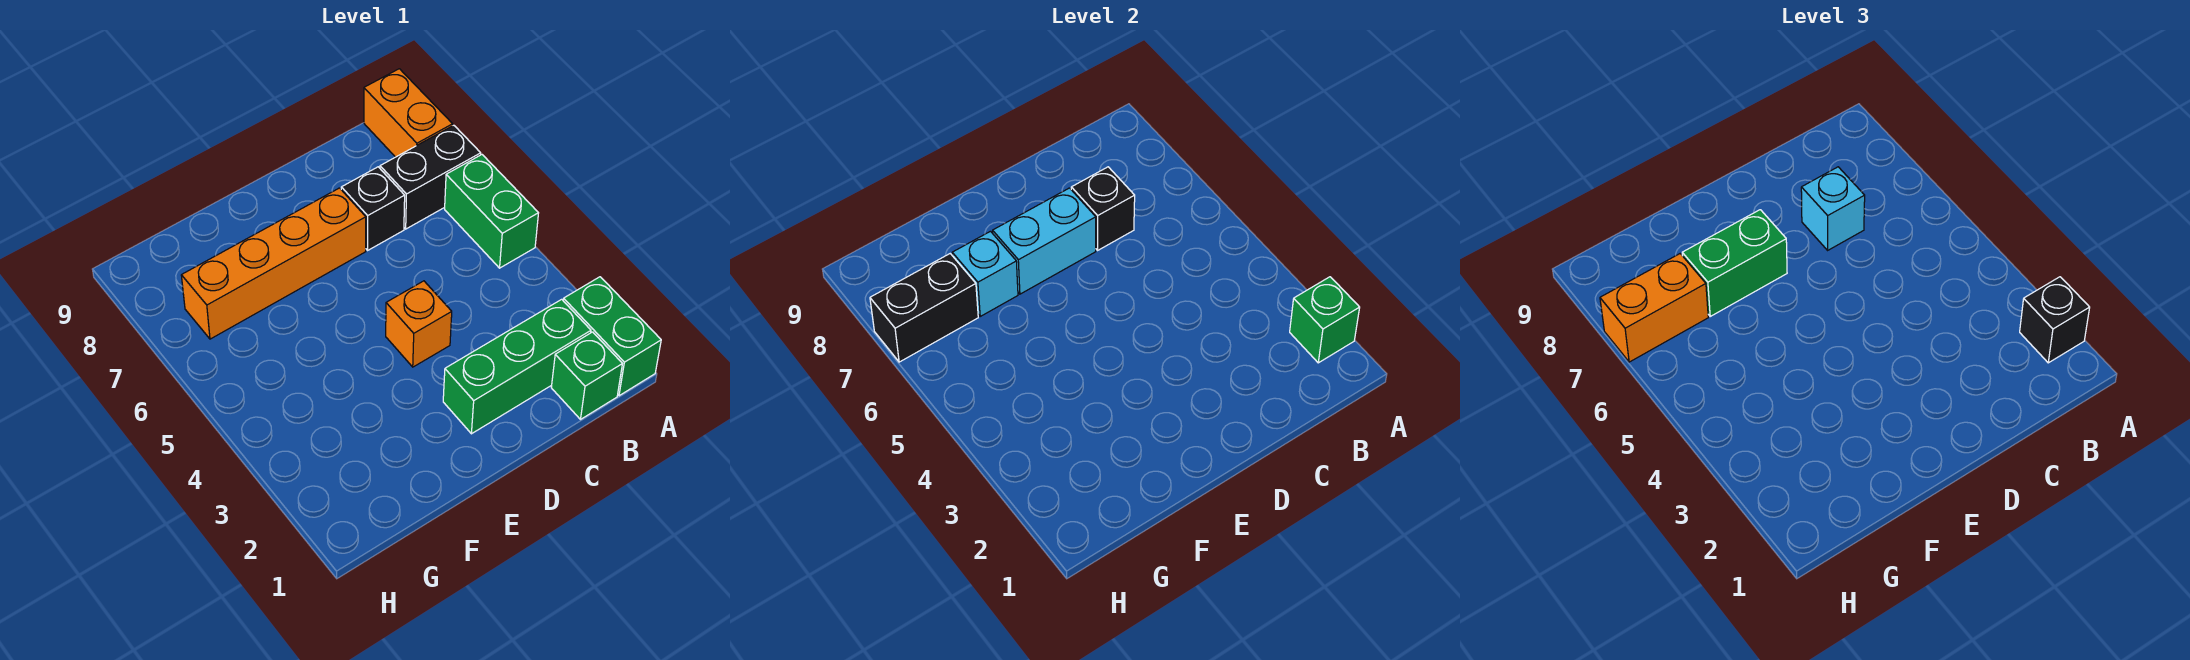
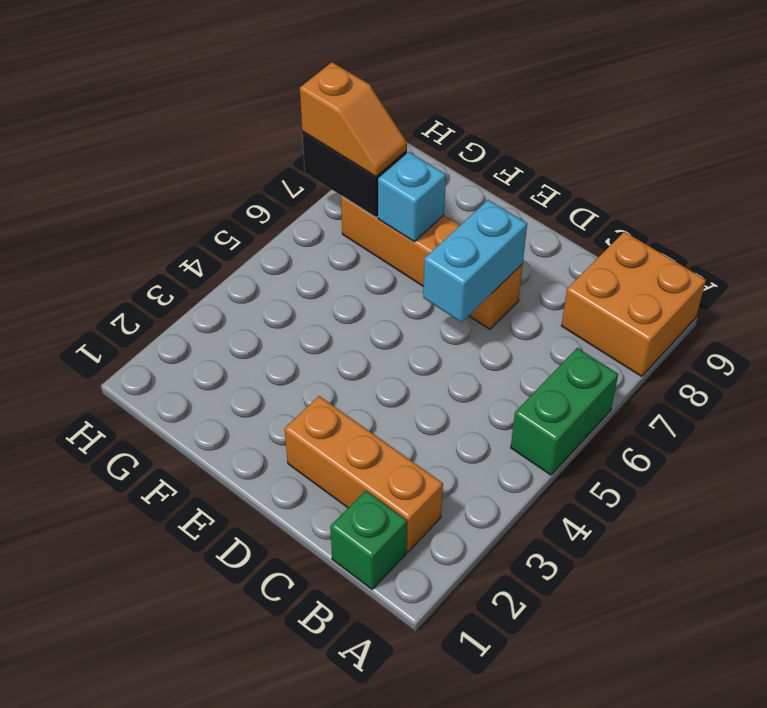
orange brick A8:B9 level 1 -> orange brick A8:A9 level 1
orange brick B2:D2 level 1 -> green brick B2:D2 level 1
cyan brick D6:D7 level 2 -> cyan brick D7:E7 level 2
orange slope G7:H7 level 3 top H -> orange brick G7:H7 level 3
none -> green brick A1:A2 level 1
none -> black brick A7:B7 level 1
none -> black brick C7 level 1

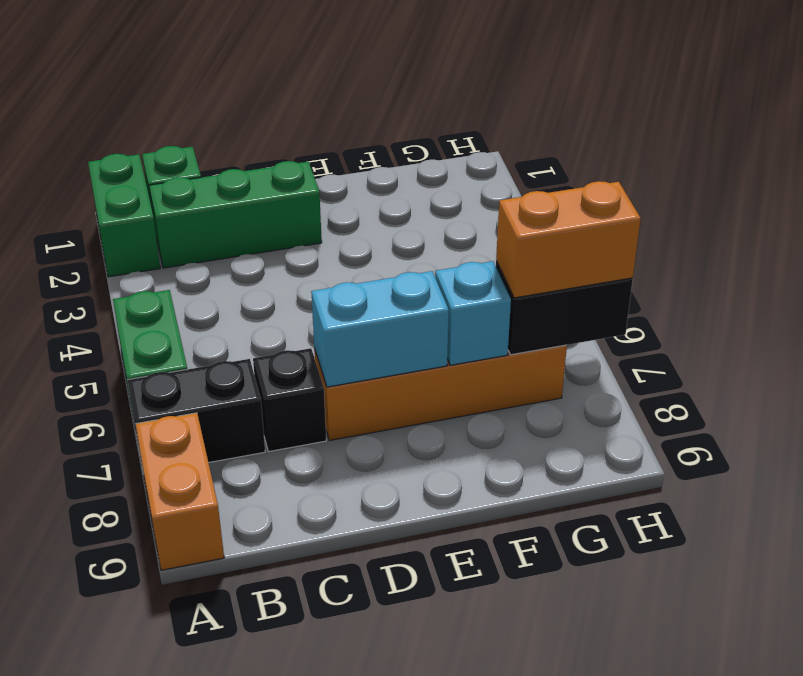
none -> orange brick D4 level 1
none -> green brick A2 level 2
none -> black brick C7 level 2

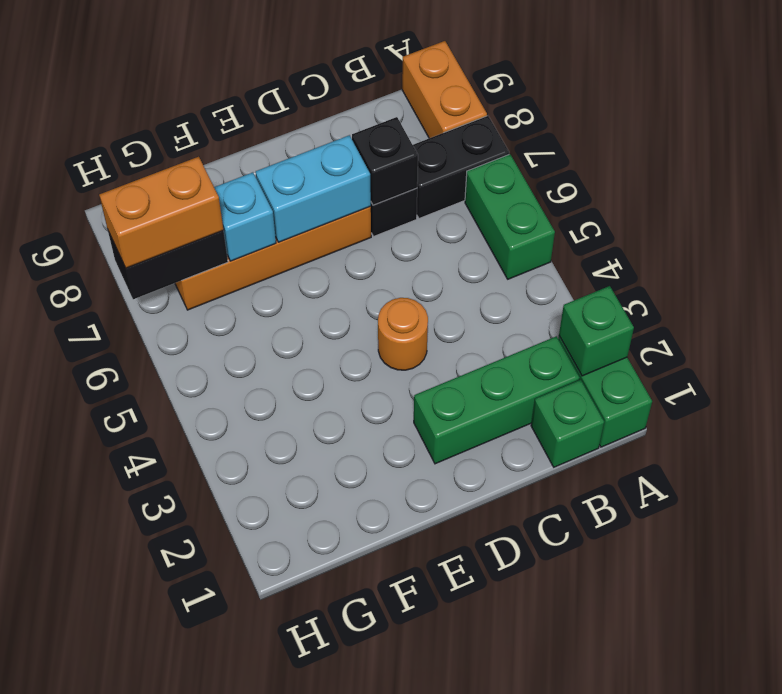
orange round brick D4 level 1 -> orange brick D4 level 1
none -> black brick A2 level 3
none -> cyan brick C7 level 3
none -> green brick E7:F7 level 3

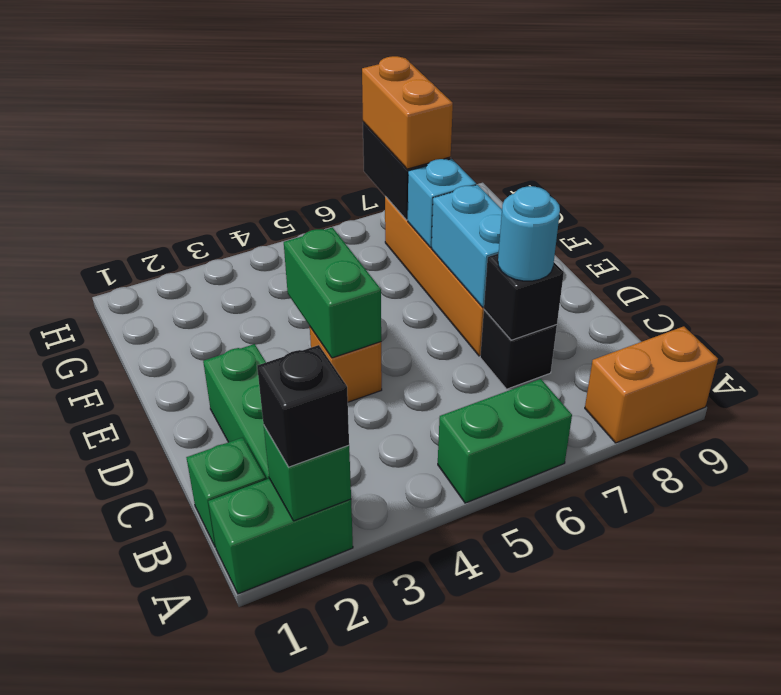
cyan round brick C7 level 3 -> cyan brick C7 level 3
green brick D4:E4 level 2 -> green brick E7:F7 level 3
none -> black brick A7:B7 level 1

